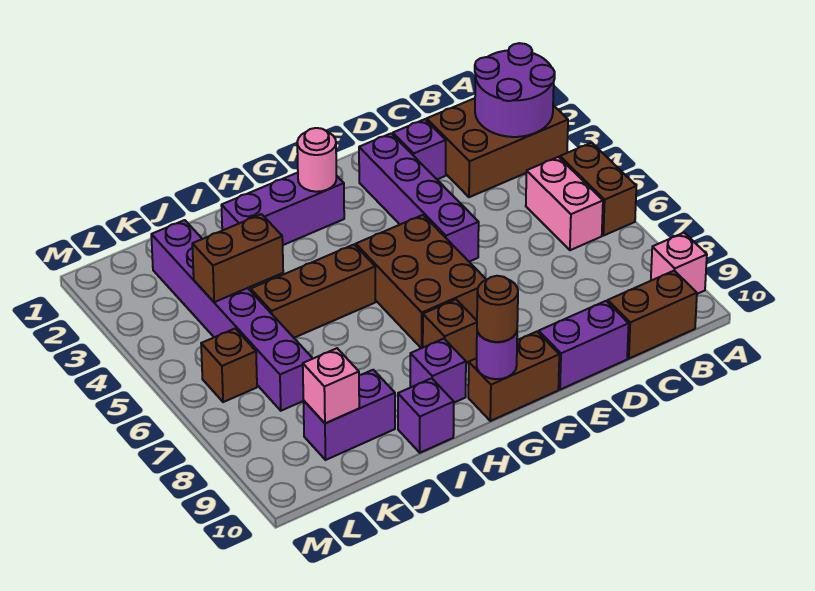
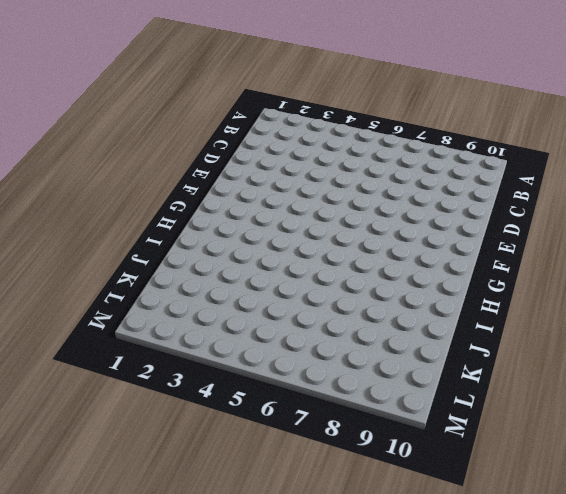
none -> brown brick A2:C3 level 1
none -> brown brick A5:A6 level 1
none -> pink brick A9 level 1

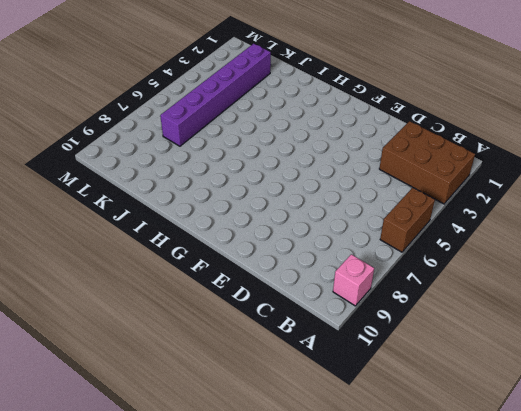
none -> pink brick B5:B6 level 1
none -> brown brick B10:C10 level 1
none -> purple brick D2 level 1

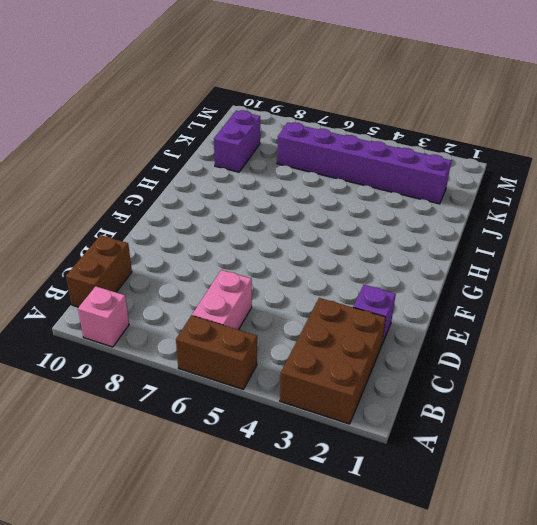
pink brick B6:C6 level 1 -> pink brick B5:B6 level 1
none -> purple brick D10:E10 level 1
none -> purple brick E2:E5 level 1
none -> brown brick F5:G7 level 1

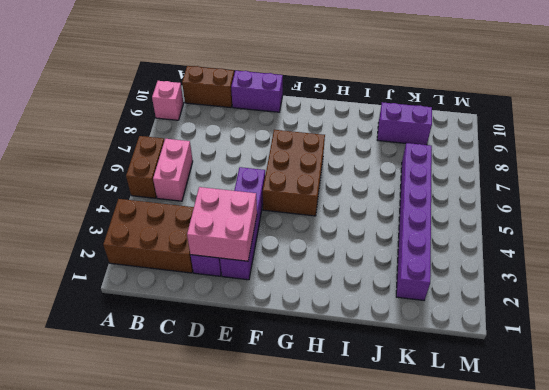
pink brick D2:E3 level 2 -> none
none -> brown brick F10:G10 level 1
none -> purple brick G2:I2 level 1
none -> brown brick G8 level 1

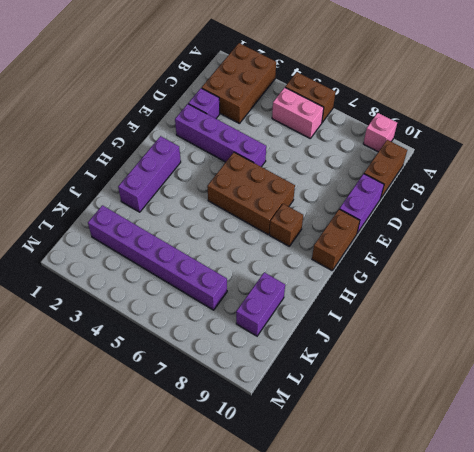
none -> brown brick H5:J5 level 1
none -> purple brick H9 level 1
none -> purple brick I10 level 1

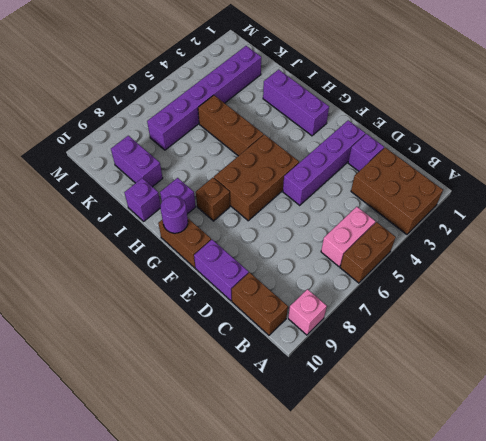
none -> brown brick L6 level 1
none -> purple round brick A2:B3 level 2
none -> pink round brick G2 level 2

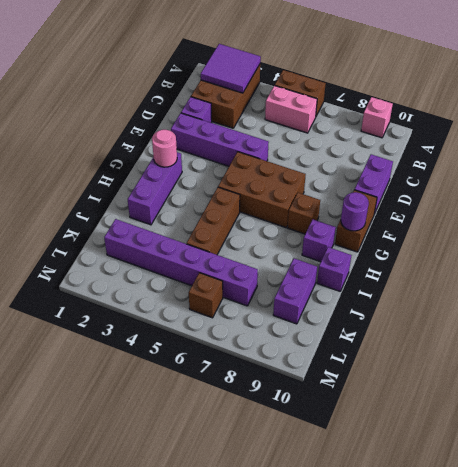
purple tile A2:B3 level 2 -> purple round brick A2:B3 level 2
none -> brown brick B10:C10 level 1
none -> brown brick J4:K4 level 2
none -> pink brick K9 level 2

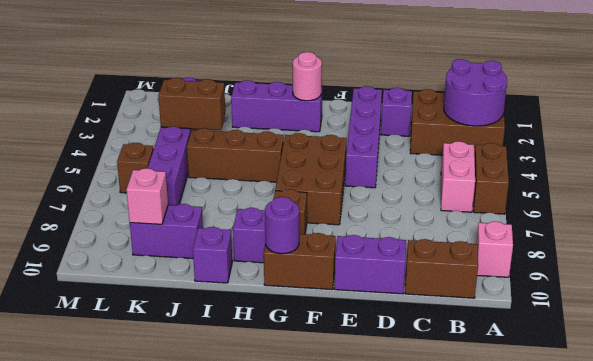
none -> brown round brick G10 level 3

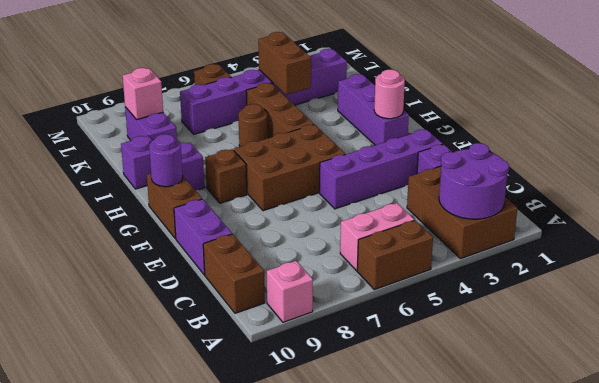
brown round brick I6 level 1 -> brown round brick G10 level 3

